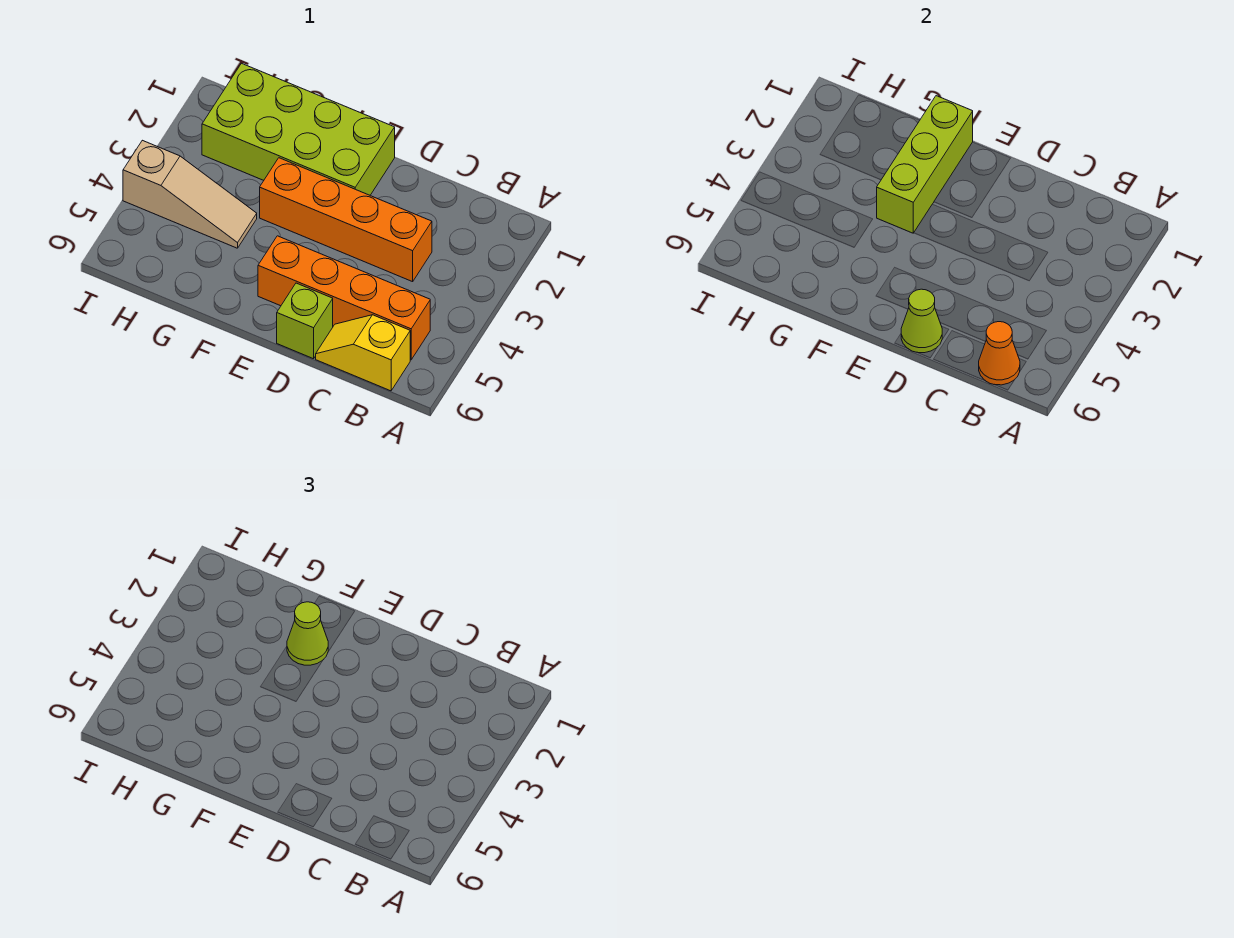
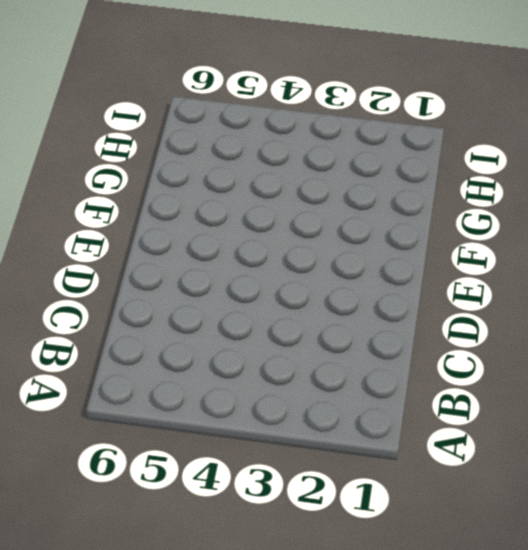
none -> orange brick B5:E5 level 1
none -> yellow slope B6:C6 level 1 top B

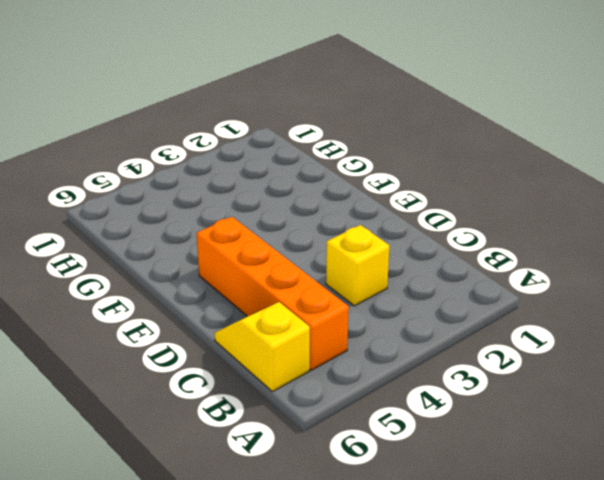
yellow brick C3 level 1 -> orange brick C3:F3 level 1
none -> lime brick D6 level 1
none -> lime brick E1:H2 level 1

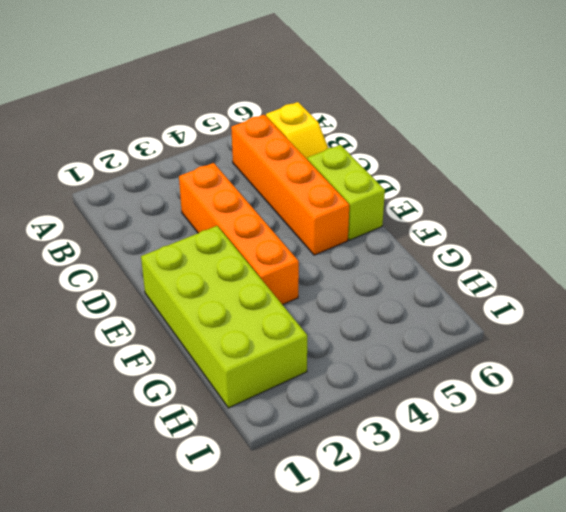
lime brick D6:E6 level 1 -> lime brick D6 level 1
none -> tan slope G4:I4 level 1 top I
none -> orange cone B6 level 2

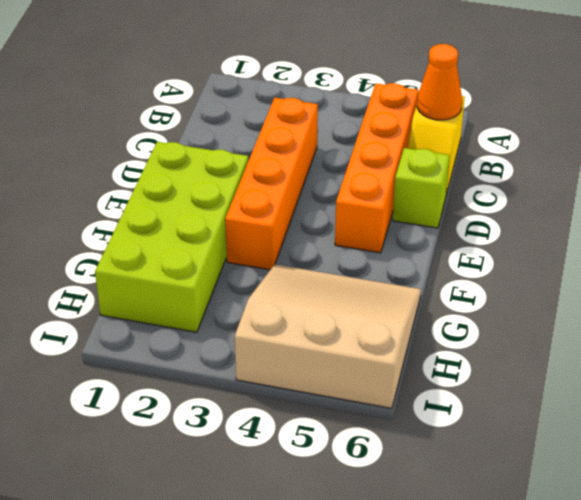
tan slope G4:I6 level 1 top I -> tan slope G4:I4 level 1 top I
none -> lime cone D6 level 2
none -> lime brick F1:F3 level 2

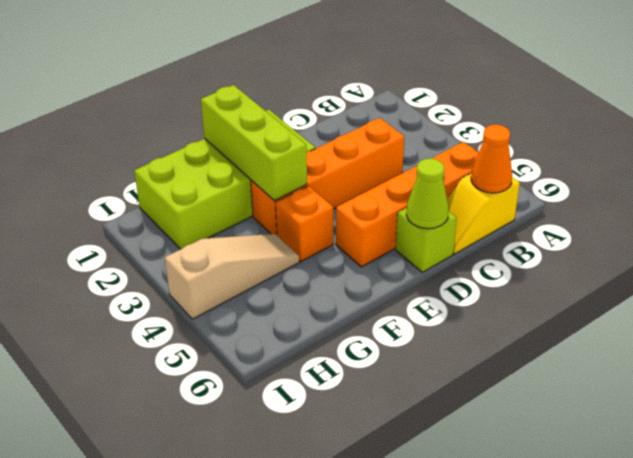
orange brick F4 level 1 -> none
none -> lime cone F2 level 3

